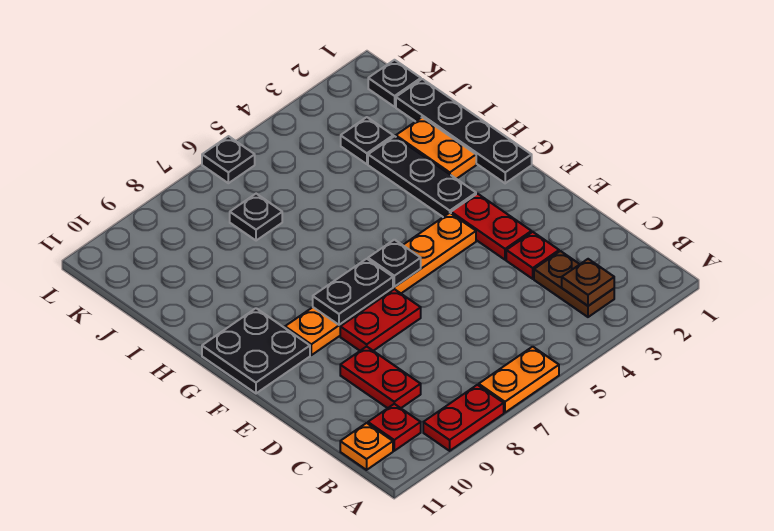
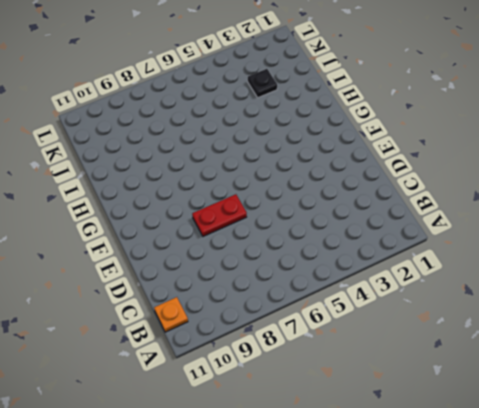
none -> orange plate A6:A7 level 1
none -> red plate A8:A9 level 1
none -> brown plate B3:C3 level 1

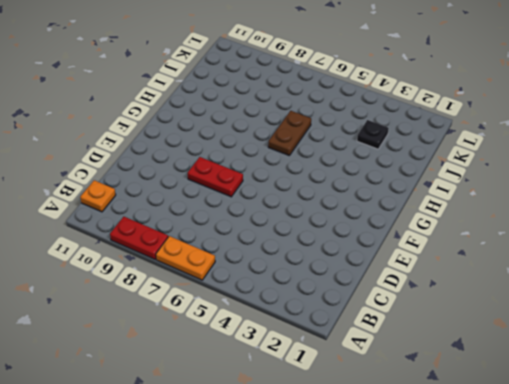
brown plate H6:I6 level 1 -> brown plate B3:C3 level 1
none -> red plate B10 level 1
none -> red plate C9:D9 level 1
none -> red plate D3 level 1

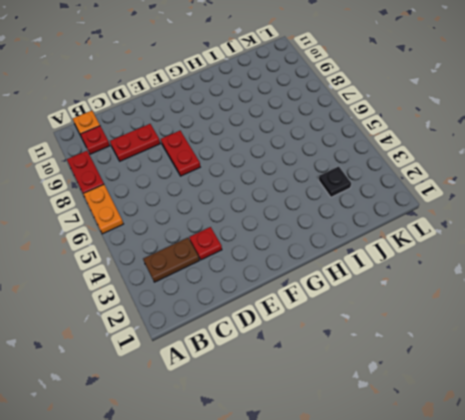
none -> red plate E3:F3 level 1
none -> orange plate F4:F9 level 1
none -> black plate F10:G11 level 1

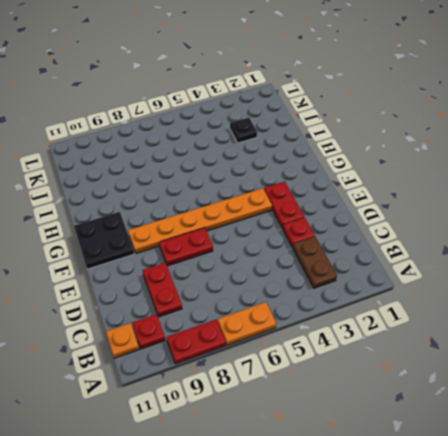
none -> black plate G1:J1 level 1
none -> black plate G3:I3 level 1
none -> orange plate H2:I2 level 1

